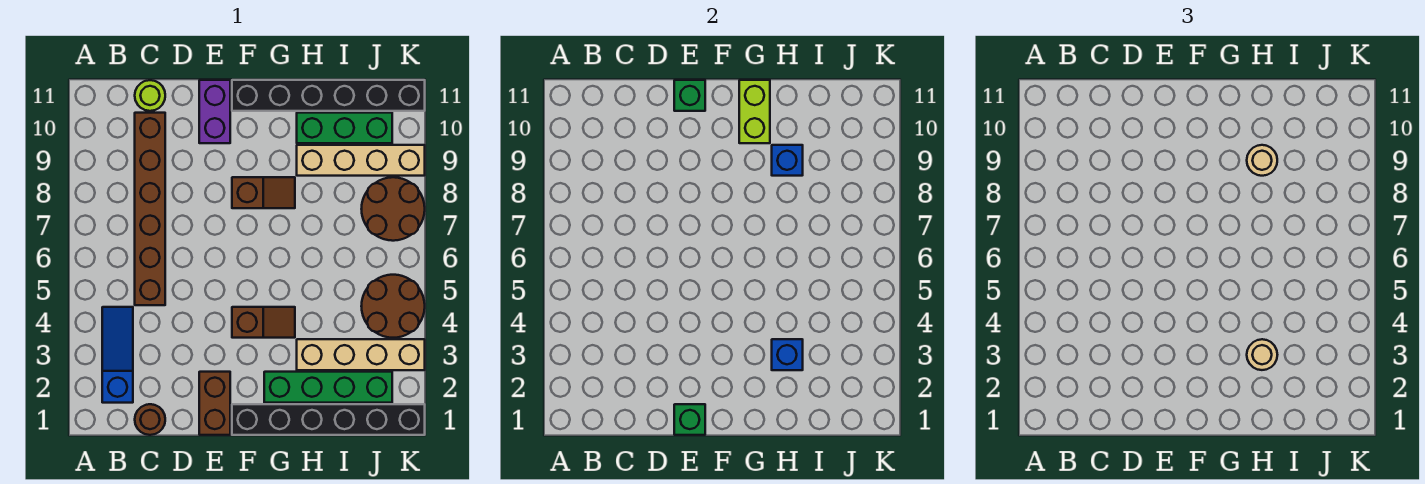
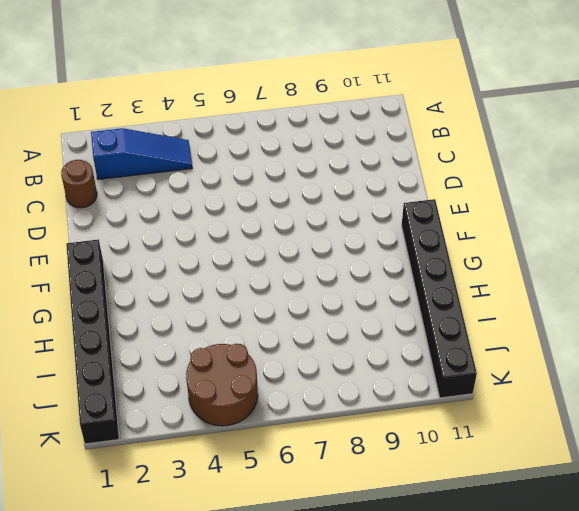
none -> brown brick C5:C10 level 1
none -> lime round brick C11 level 1
none -> brown brick E1:E2 level 1

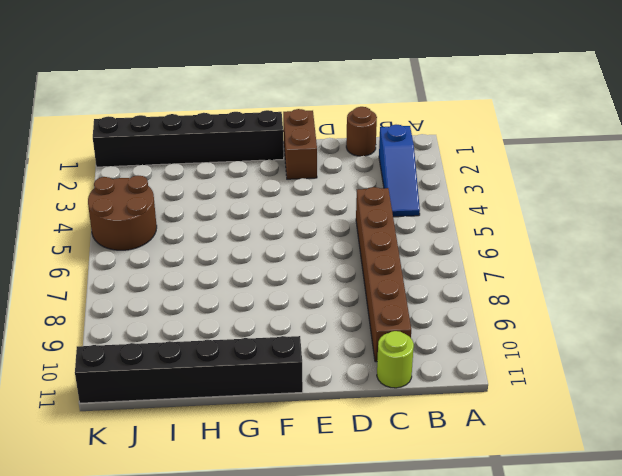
none -> purple brick E10:E11 level 1
none -> brown slope F4:G4 level 1 top F
none -> brown slope F8:G8 level 1 top F

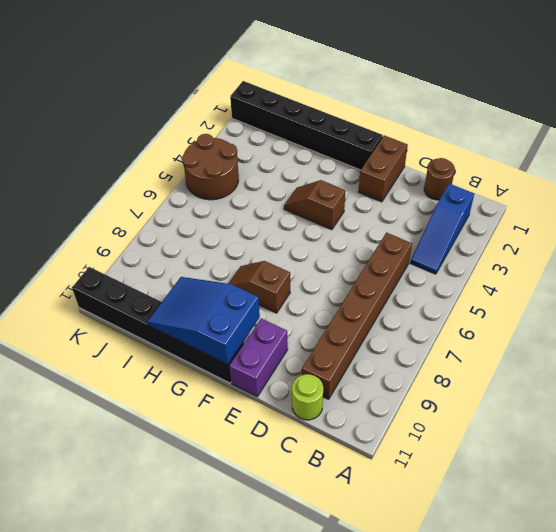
blue slope F10:H11 level 2 top F -> lime brick G10:G11 level 2
none -> green brick G2:J2 level 1
none -> tan brick H3:K3 level 1
none -> tan brick H9:K9 level 1

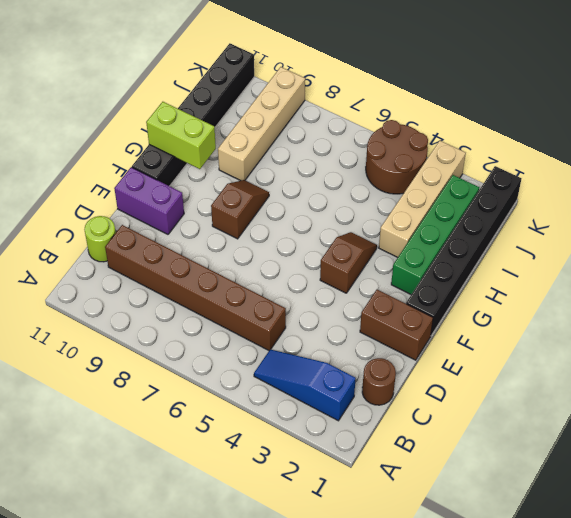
none -> green brick H10:J10 level 1
none -> brown round brick J7:K8 level 1
none -> green brick E1 level 2

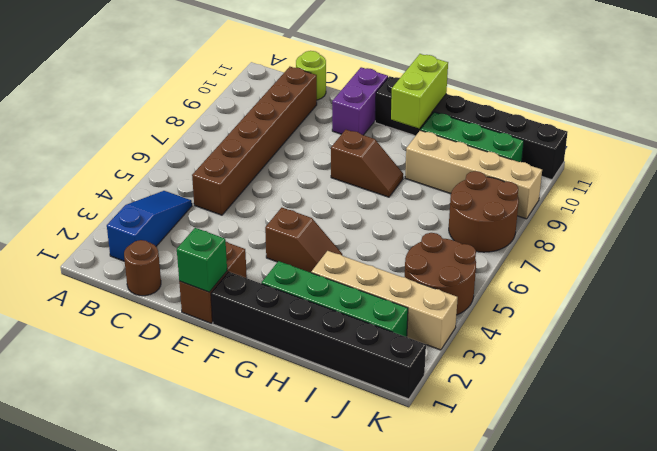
none -> green brick E11 level 2
none -> blue brick H3 level 2
none -> blue brick H9 level 2

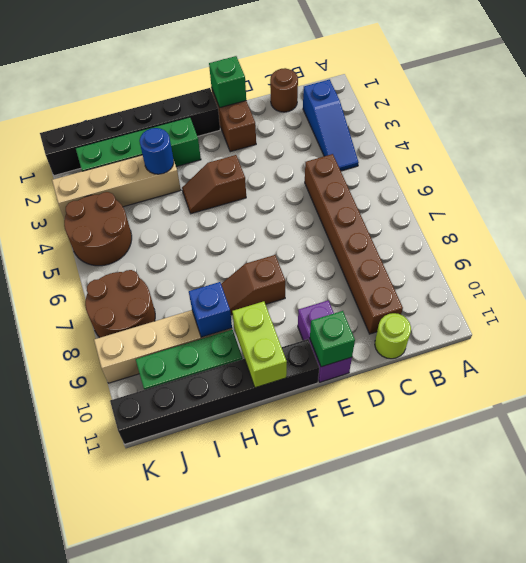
blue round brick H3 level 2 -> blue brick H3 level 2
none -> tan round brick H3 level 3
none -> tan round brick H9 level 3

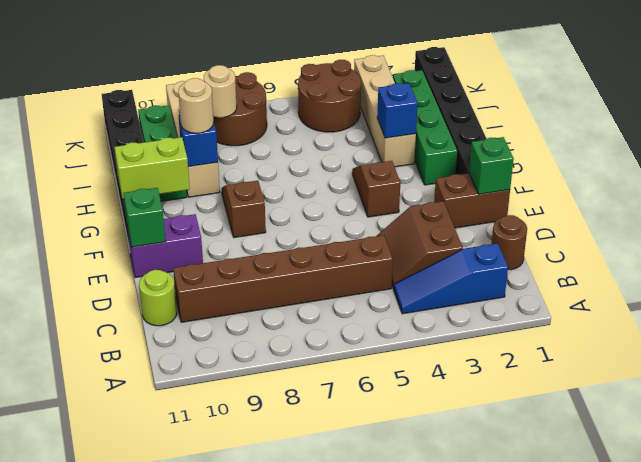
brown slope C3:D4 level 1 top 3 -> none
tan round brick J8 level 2 -> tan round brick H3 level 3

